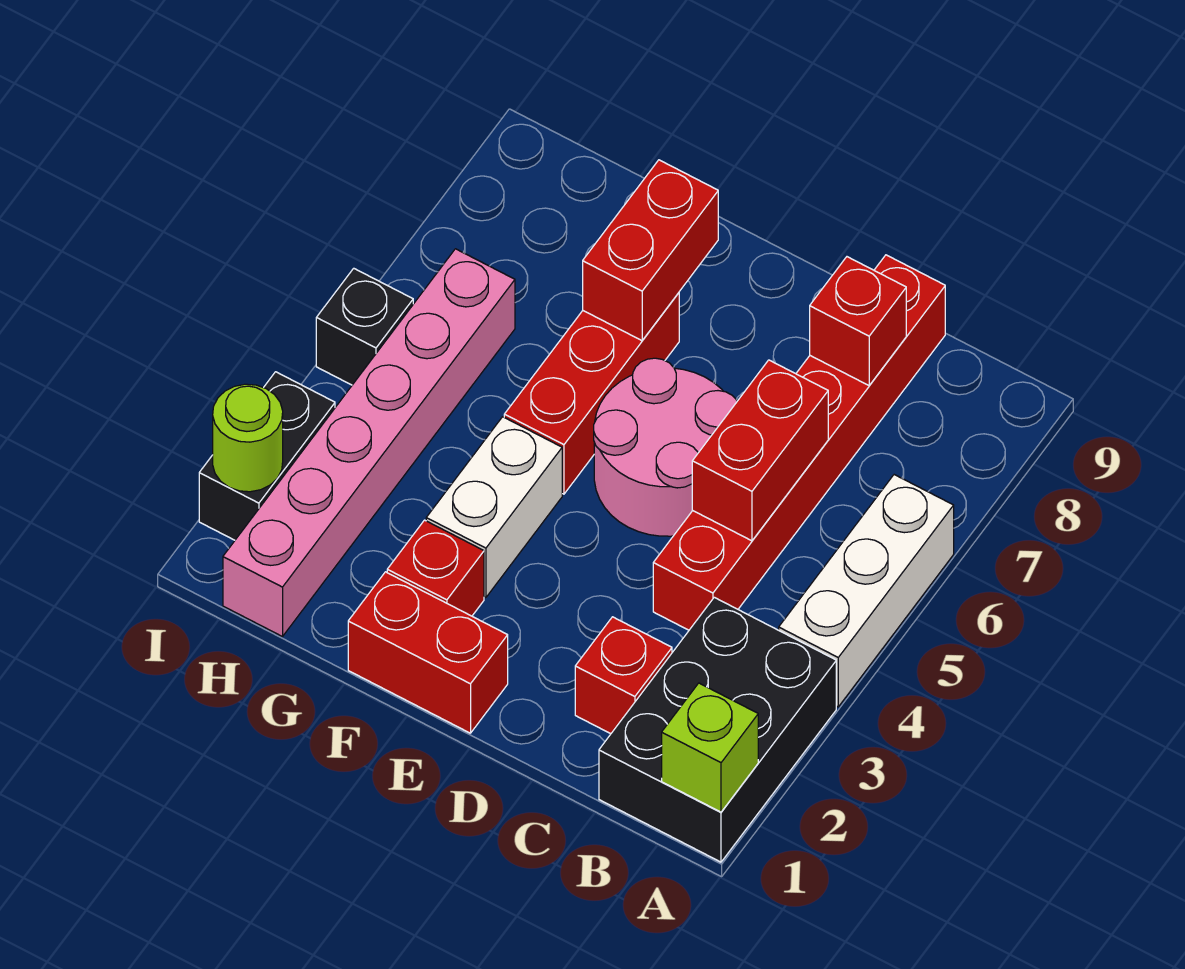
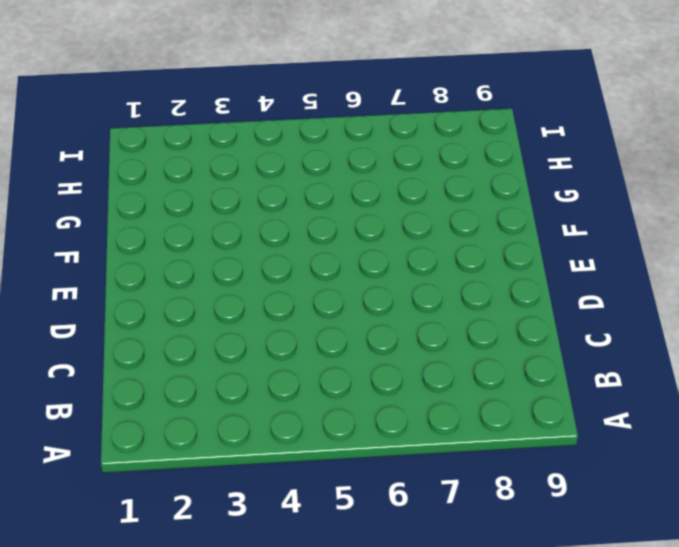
none -> black brick A1:B3 level 1
none -> white brick A4:A6 level 1
none -> red brick C2 level 1

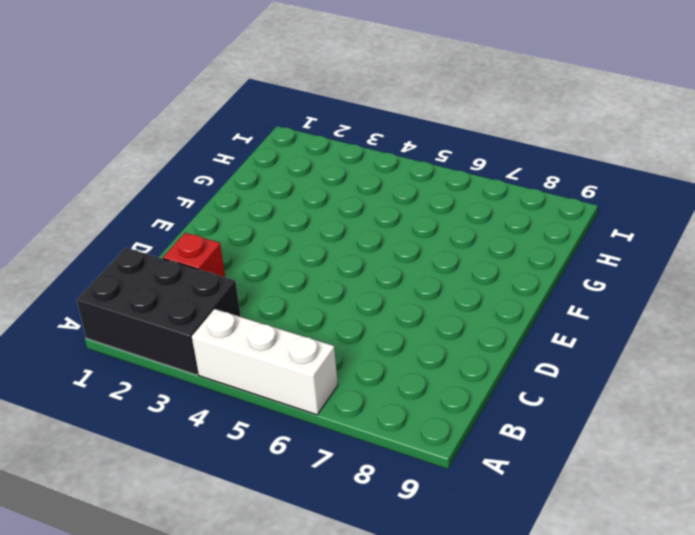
none -> red brick C4:C9 level 1
none -> pink round brick D5:E6 level 1
none -> red brick E1:F1 level 1

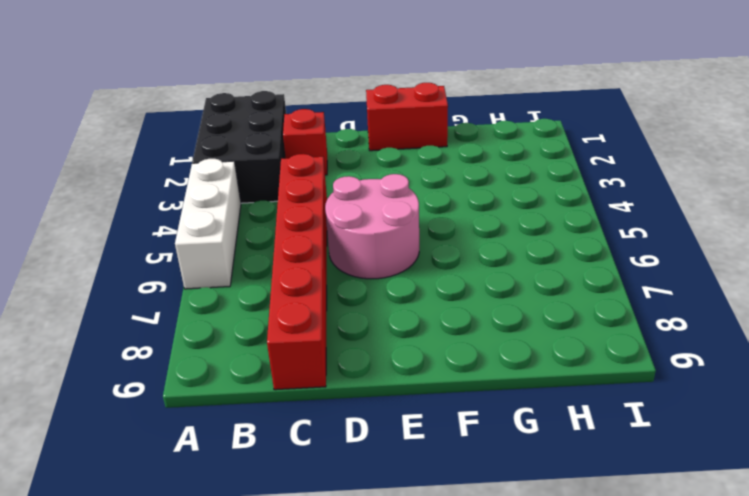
none -> red brick F2 level 1
none -> white brick F3:F4 level 1
none -> red brick F5:F7 level 1

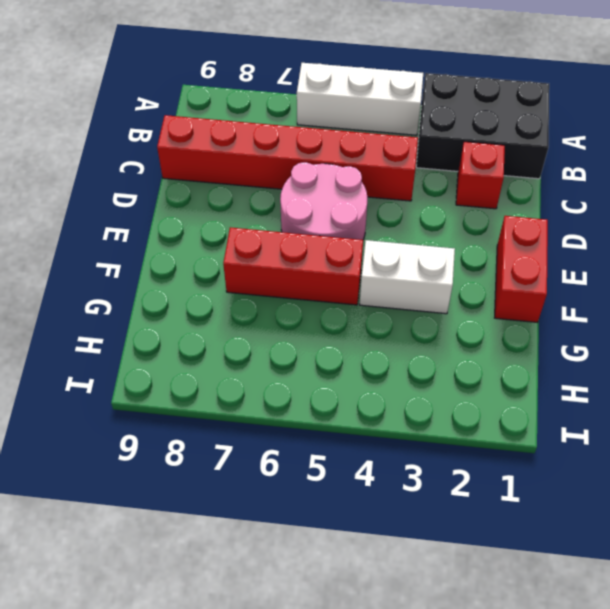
none -> red brick F2 level 1
none -> pink brick H1:H6 level 1
none -> black brick I2:I3 level 1

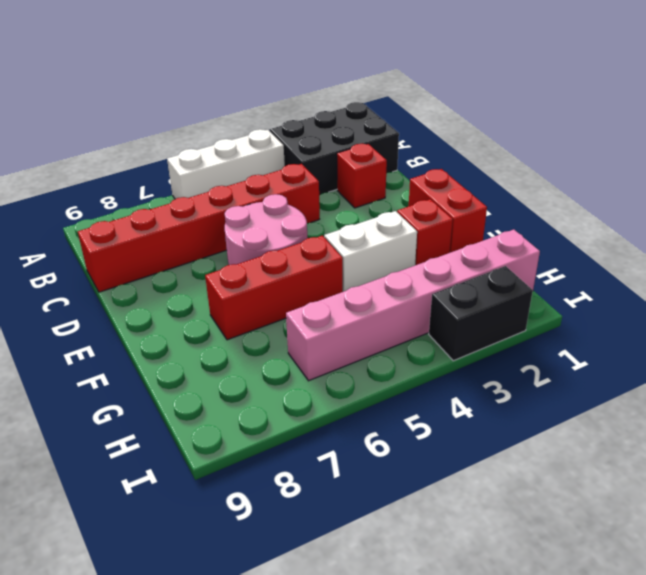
none -> black brick I5 level 1
none -> lime brick A1 level 2
none -> red brick C5:C6 level 2

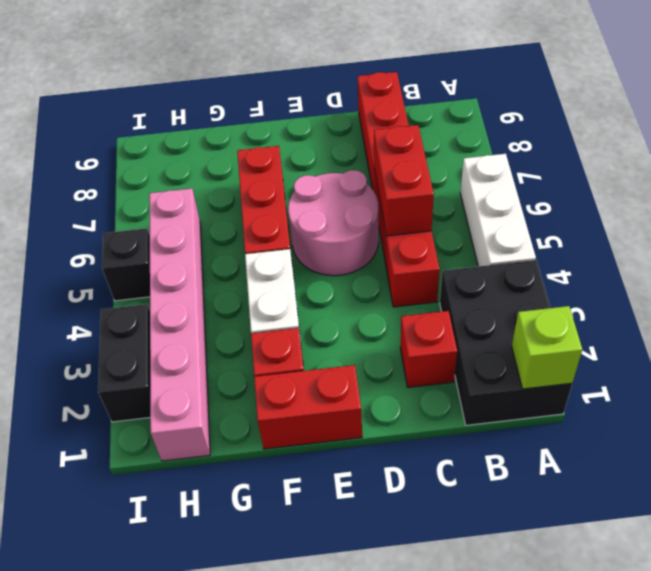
none -> red brick C8 level 2
none -> red brick F7:F8 level 2
none -> lime round brick I2 level 2

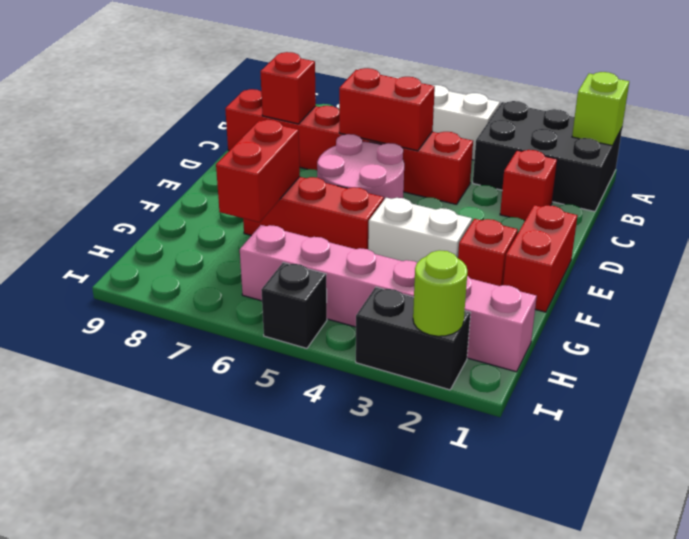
red brick F7:G7 level 2 -> red brick F7:F8 level 2

